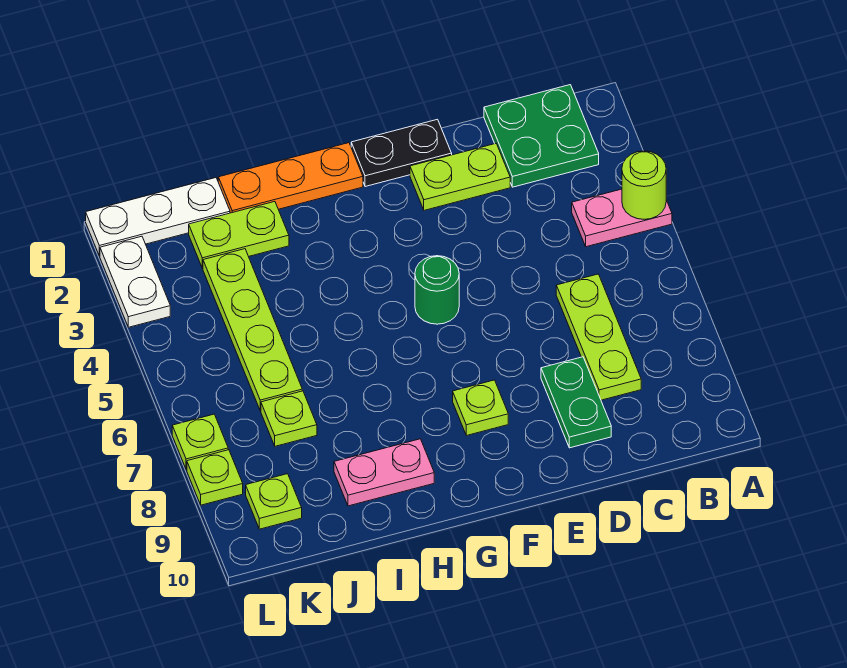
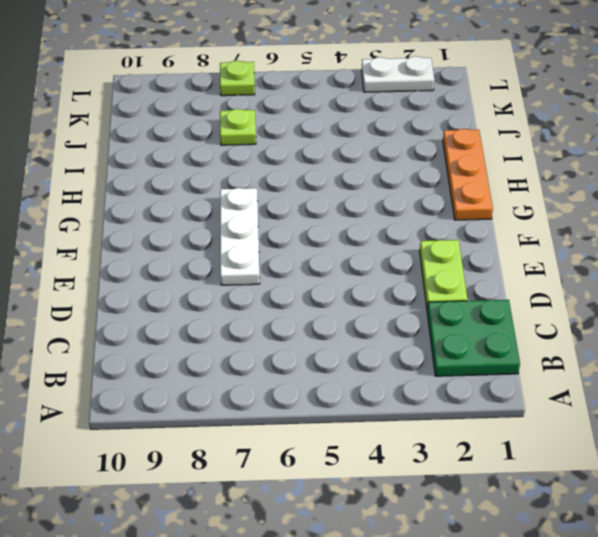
white plate E7:G7 level 1 -> white plate J1:L1 level 1
none -> pink plate A4:B4 level 1
none -> lime plate C6:C8 level 1
none -> green plate D8:D9 level 1

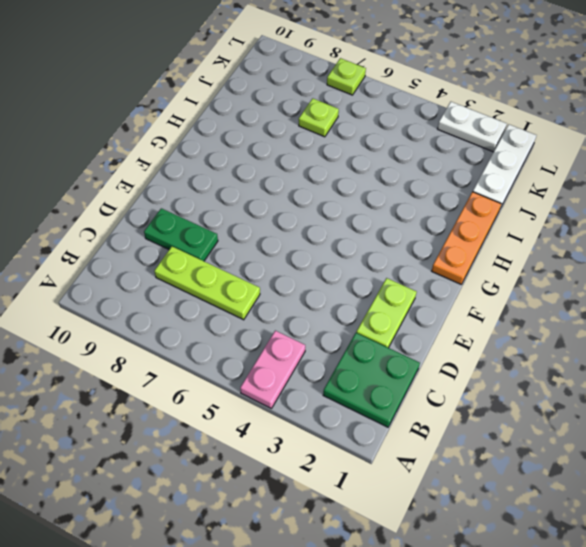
none -> black plate E1:F1 level 1
none -> green round brick F5 level 1
none -> lime plate F8 level 1

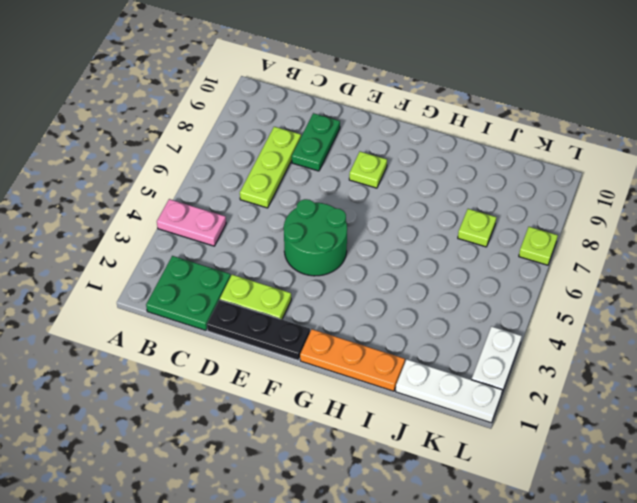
black plate D1:F1 level 1 -> black plate E1:F1 level 1
green round brick E4:F5 level 1 -> green round brick F5 level 1
none -> pink plate H9:I9 level 1
none -> lime plate I2:J2 level 1
none -> lime plate J3:J6 level 1

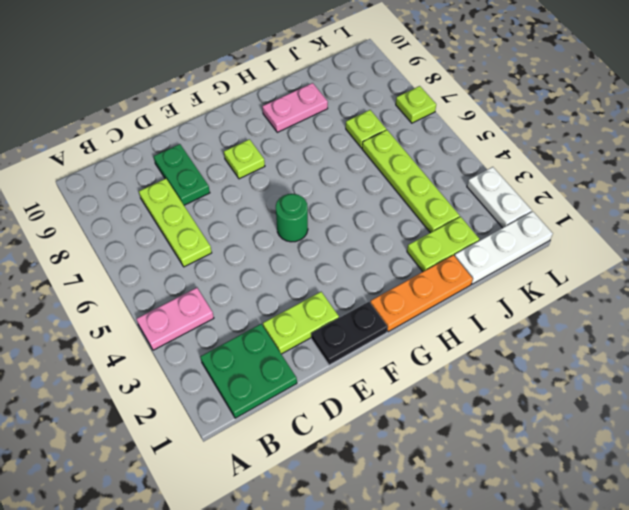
none -> lime plate K9 level 1
none -> lime plate L8 level 1
none -> lime round brick A4 level 2

